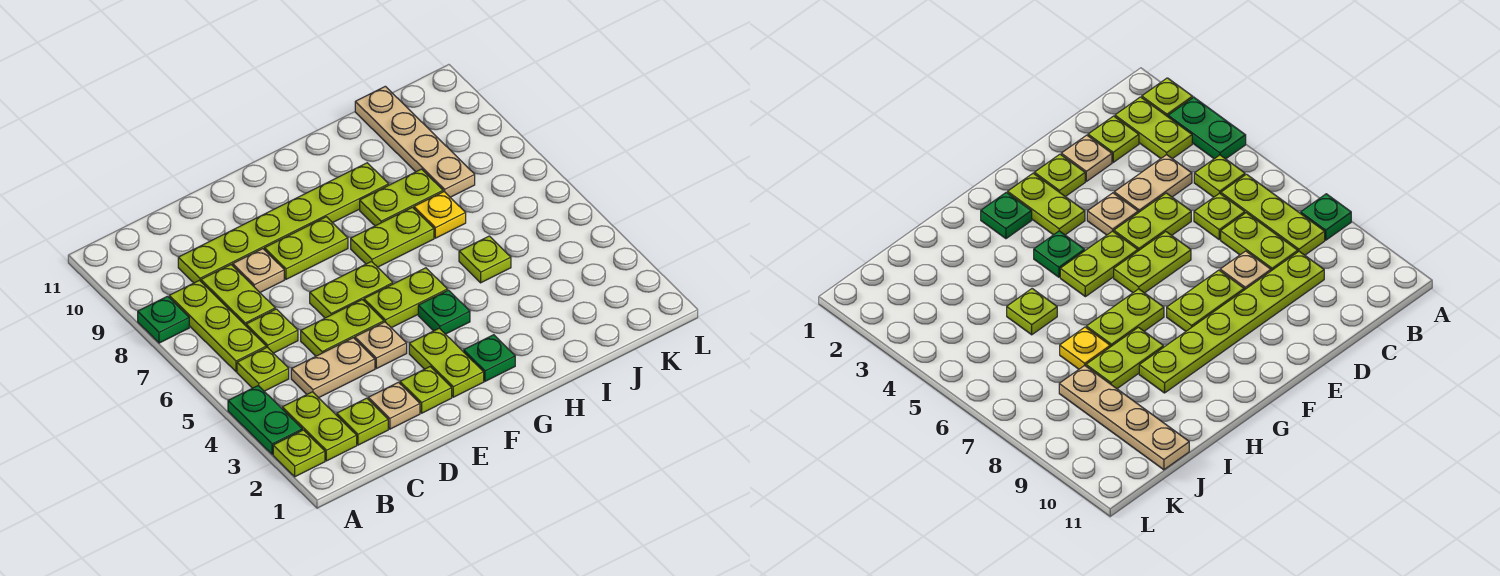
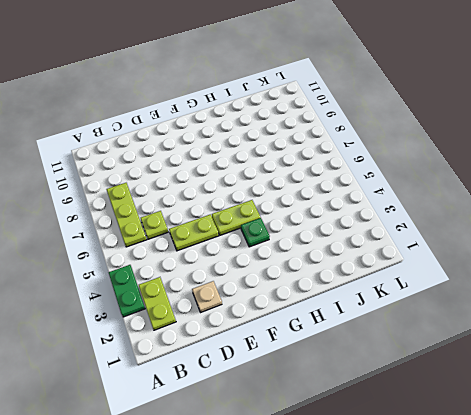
none -> lime plate A2 level 1
none -> green plate A8 level 1
none -> lime plate B5 level 1

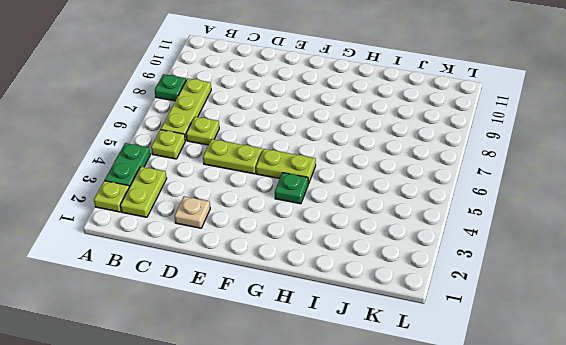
none -> lime plate C2 level 1
none -> tan plate C4:D4 level 1
none -> lime plate C7:C8 level 1

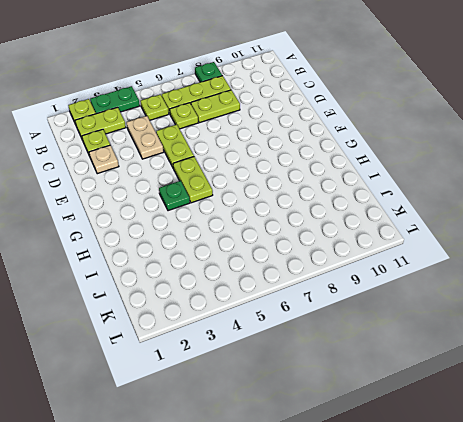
none -> lime plate C9:H9 level 1
none -> tan plate D8 level 1
none -> lime plate E2 level 1

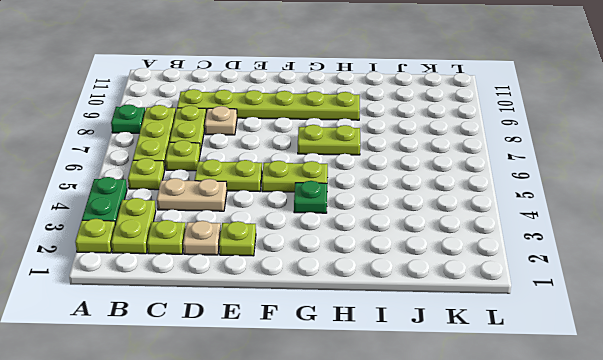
none -> tan plate E4 level 1
none -> lime plate E6:F6 level 1
none -> lime plate E8:F8 level 1

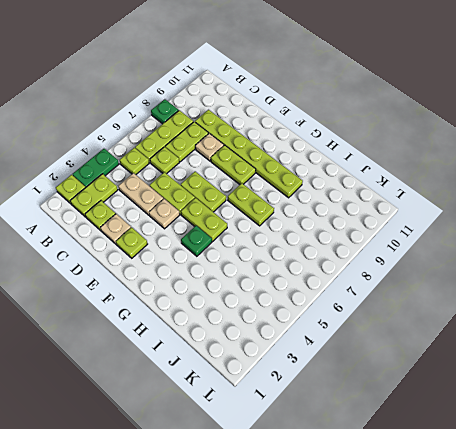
none -> lime plate F2:F3 level 1
none -> green plate G2 level 1
none -> lime plate H8:I8 level 1

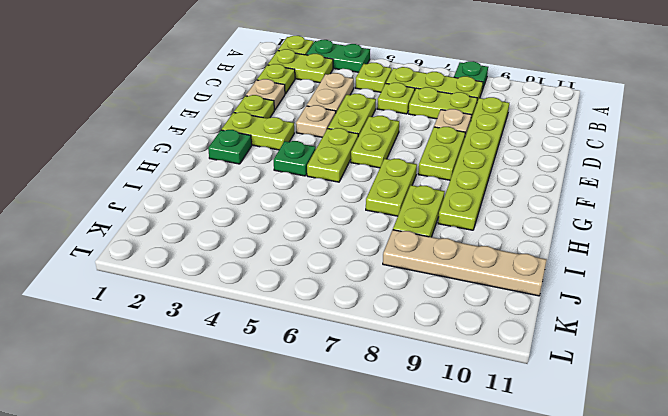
none -> lime plate I5 level 1
none -> yellow plate I7 level 1

